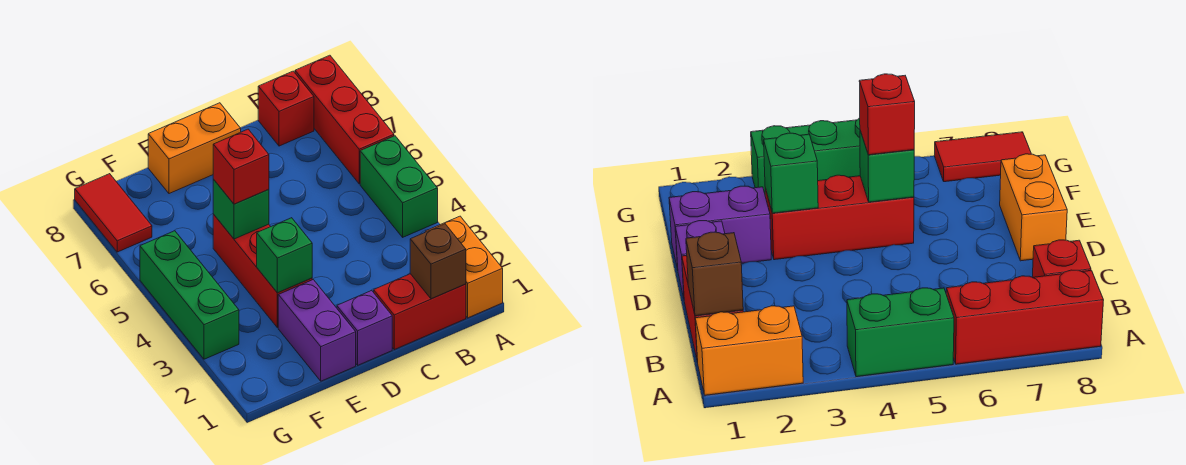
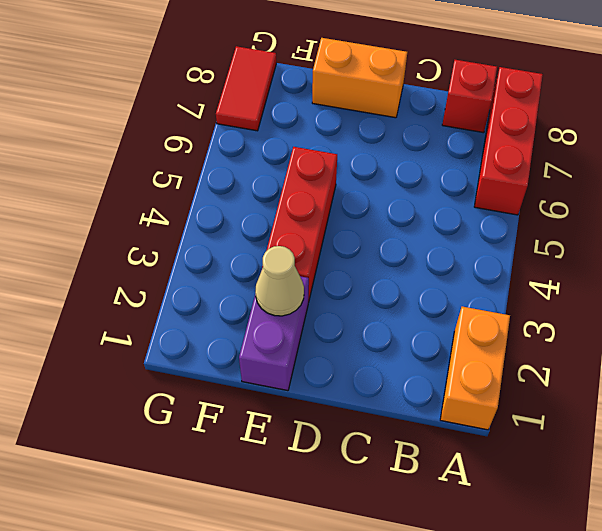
tan cone E2 level 2 -> none
none -> green brick A4:A5 level 1
none -> red brick B1:C1 level 1
none -> purple brick D1 level 1

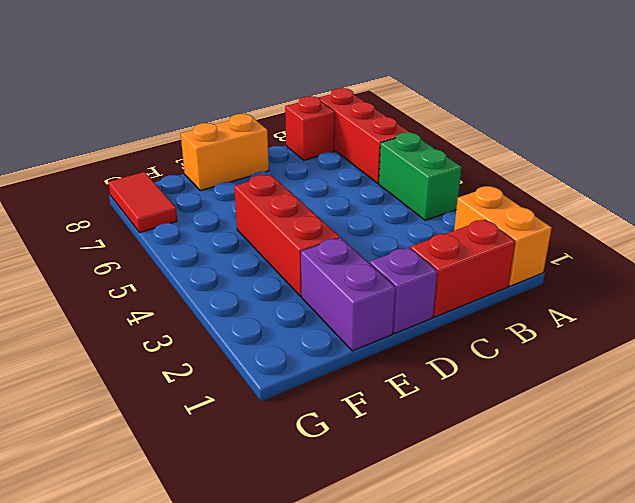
none -> green brick G3:G5 level 1
none -> brown brick B1 level 2
none -> green brick E3 level 2

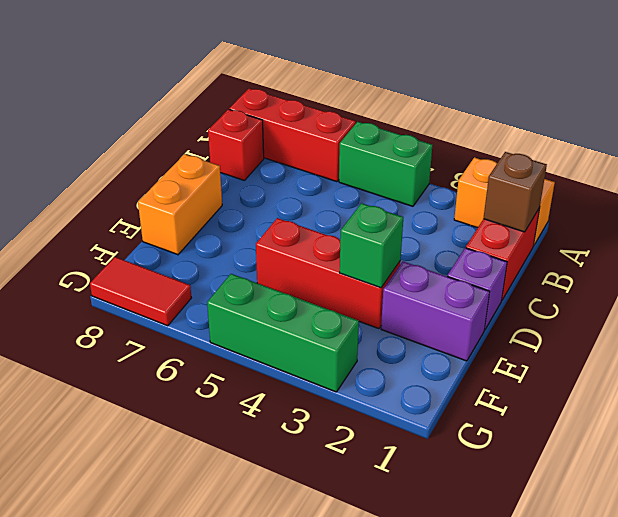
none -> green brick E5 level 2
none -> red brick E5 level 3

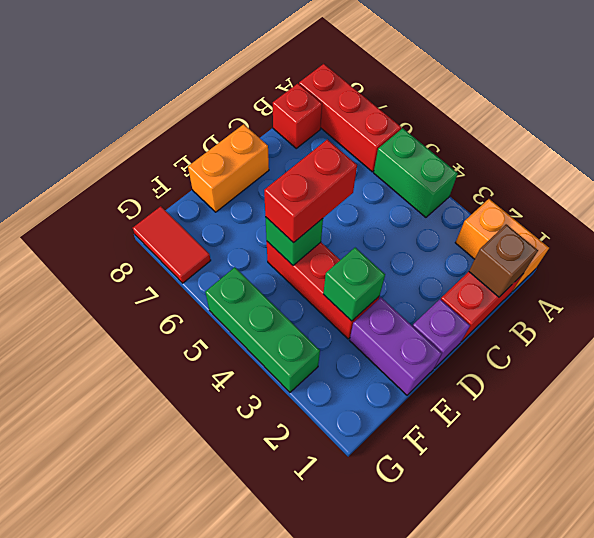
red brick D5:E5 level 3 -> red brick E5 level 3

